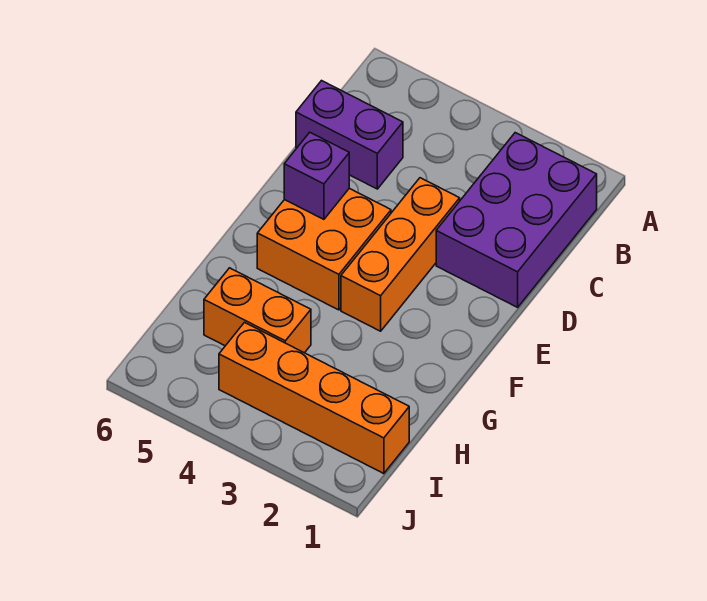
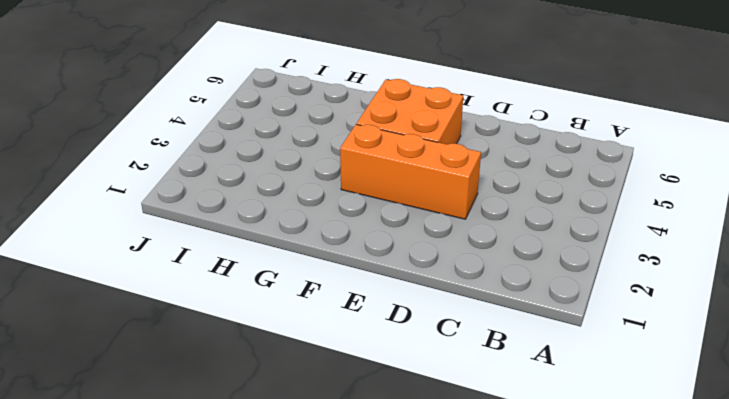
none -> purple brick B1:D2 level 1
none -> purple brick C5:C6 level 1

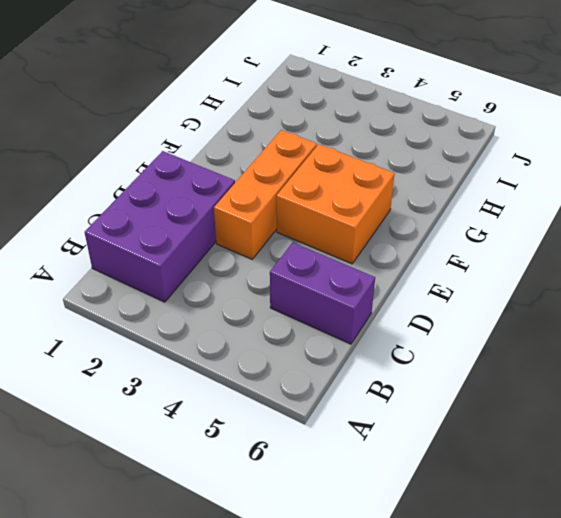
none -> orange brick H4:H5 level 1
none -> orange brick I1:I4 level 1

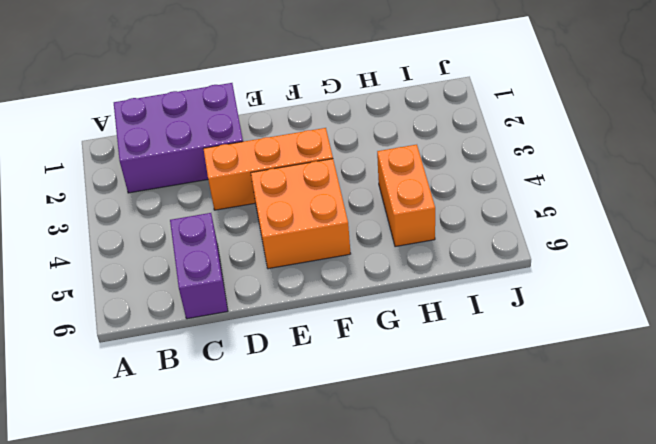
none -> orange brick I1:I4 level 1
none -> purple brick E5 level 2

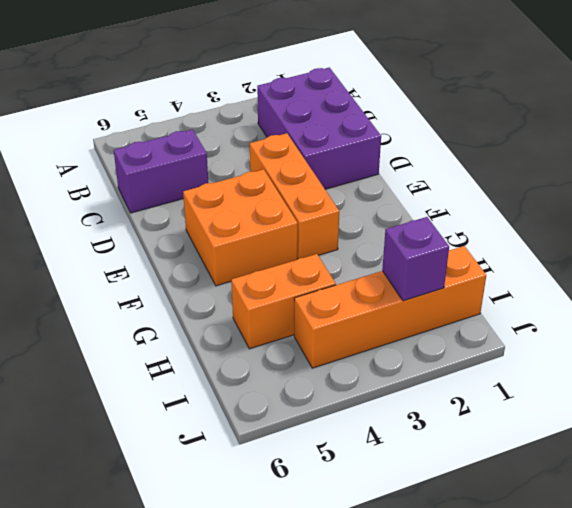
purple brick I2 level 2 -> purple brick E5 level 2

